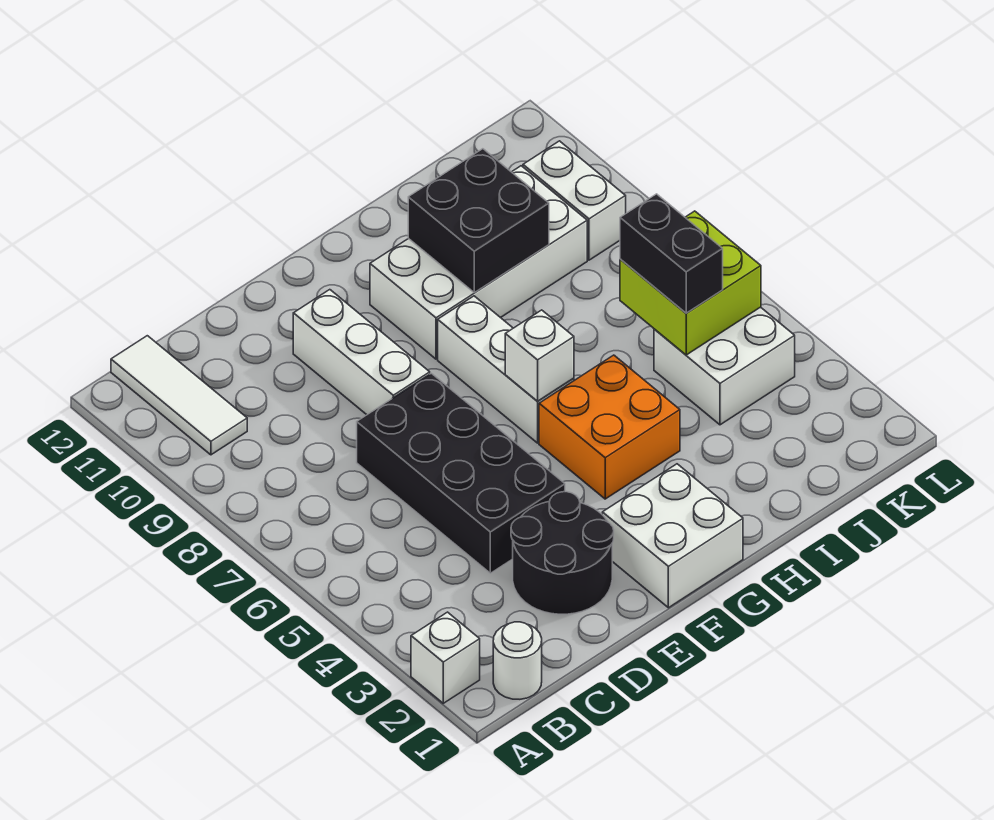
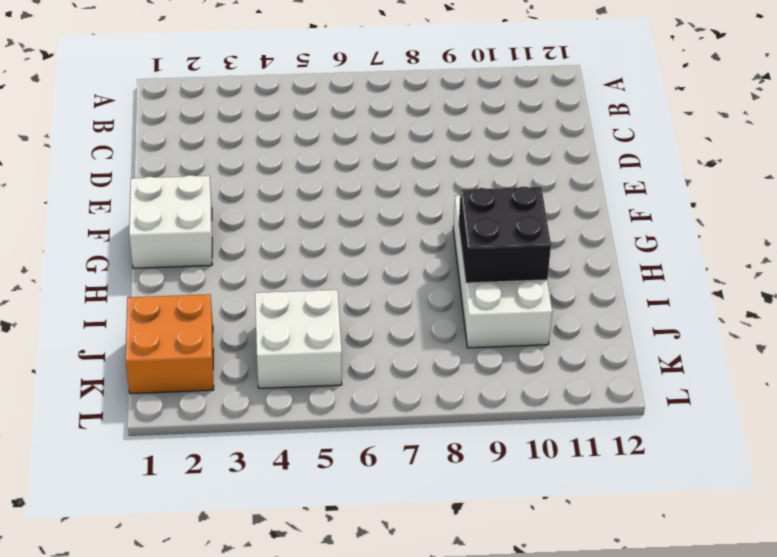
orange brick J1:K2 level 1 -> orange brick G4:H5 level 1
none -> white brick A2 level 1
none -> white round brick B1 level 1
none -> white tile B10:B12 level 1

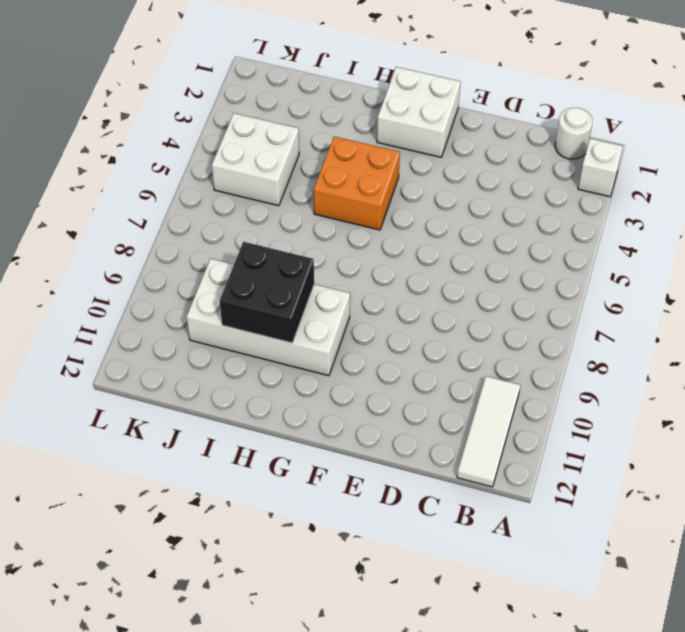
none -> black round brick D2:E3 level 1
none -> black brick D4:E7 level 1
none -> white brick E8:E10 level 1

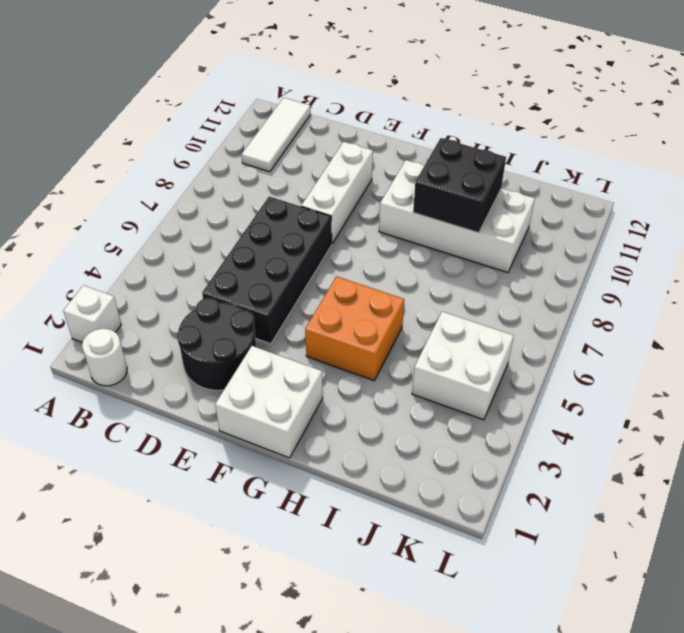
none -> white brick G6:G8 level 1
none -> white brick K9:K10 level 1
none -> white brick G6 level 2

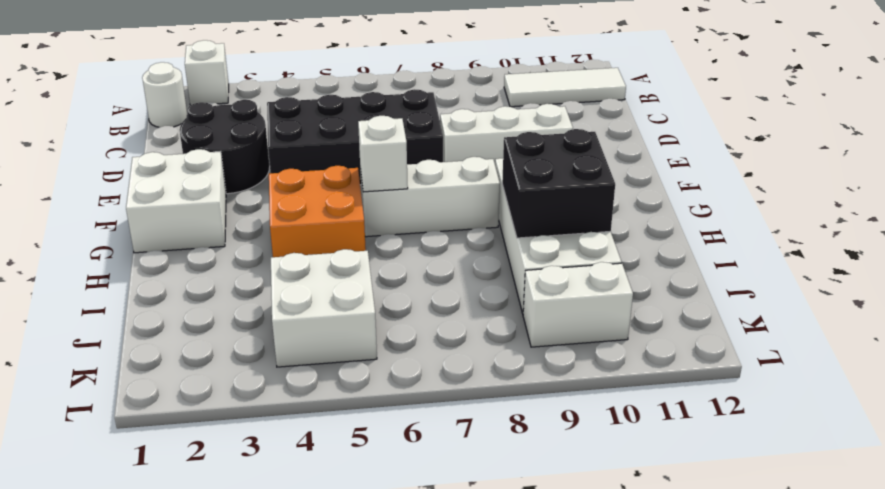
none -> lime brick J5:K6 level 2
none -> black brick J5:J6 level 3

